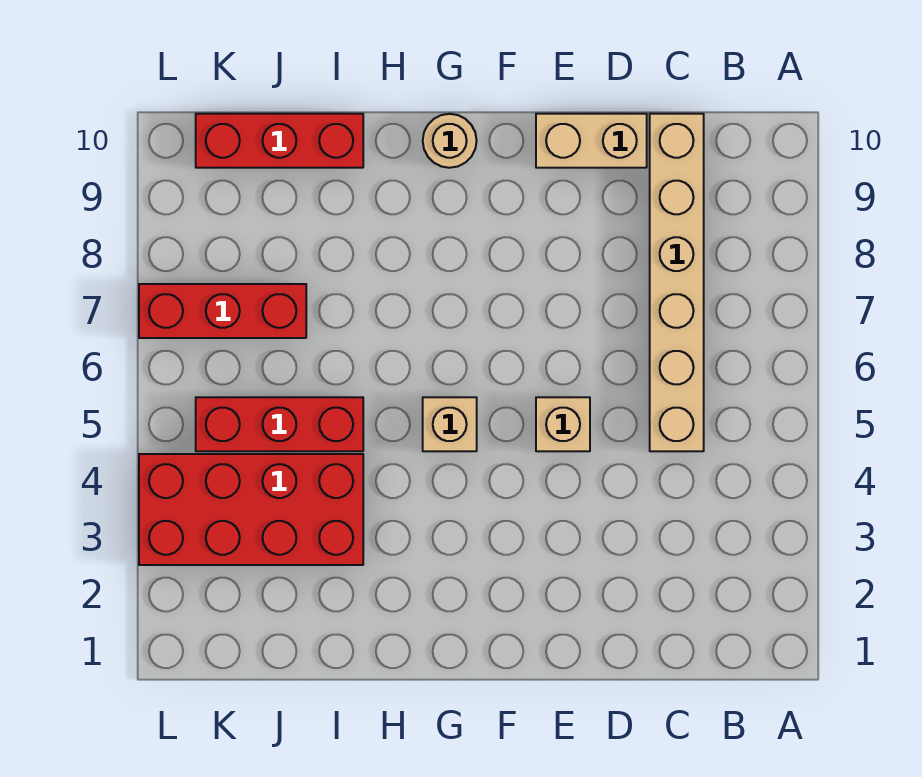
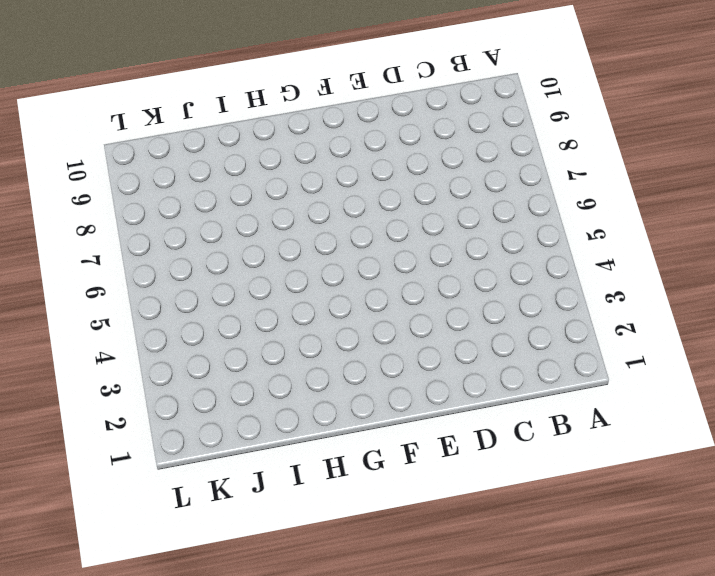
none -> tan brick C5:C10 level 1
none -> tan brick D10:E10 level 1

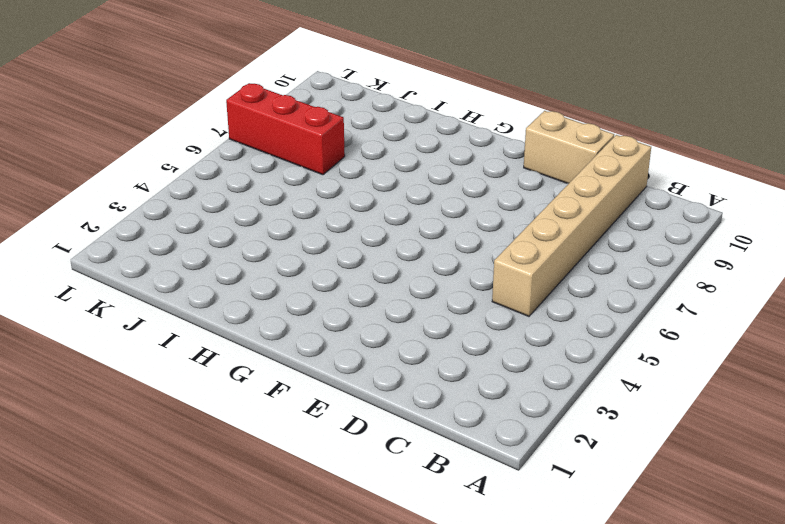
none -> tan brick E5 level 1
none -> tan brick G5 level 1

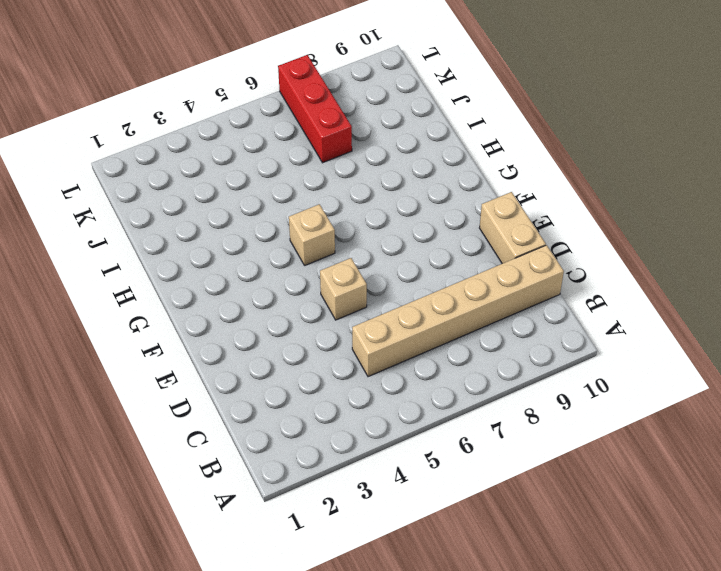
none -> tan round brick G10 level 1
none -> red brick I3:L4 level 1

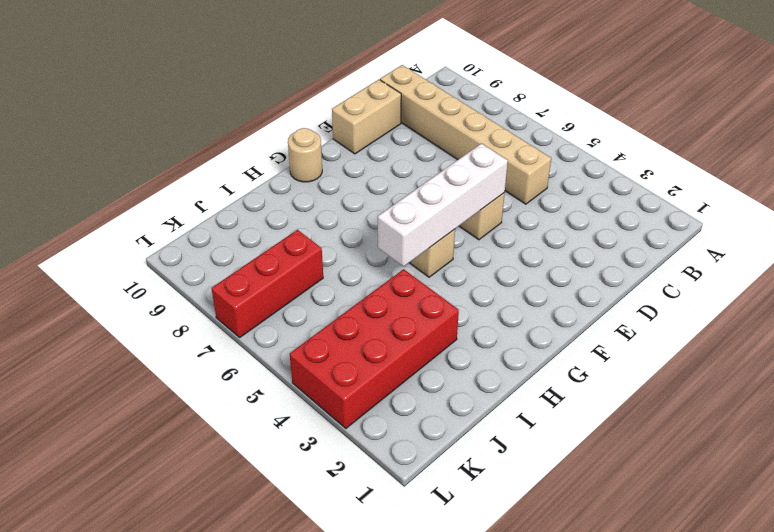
white brick E5:H5 level 2 -> none
none -> red brick I5:K5 level 1
none -> red brick I10:K10 level 1

